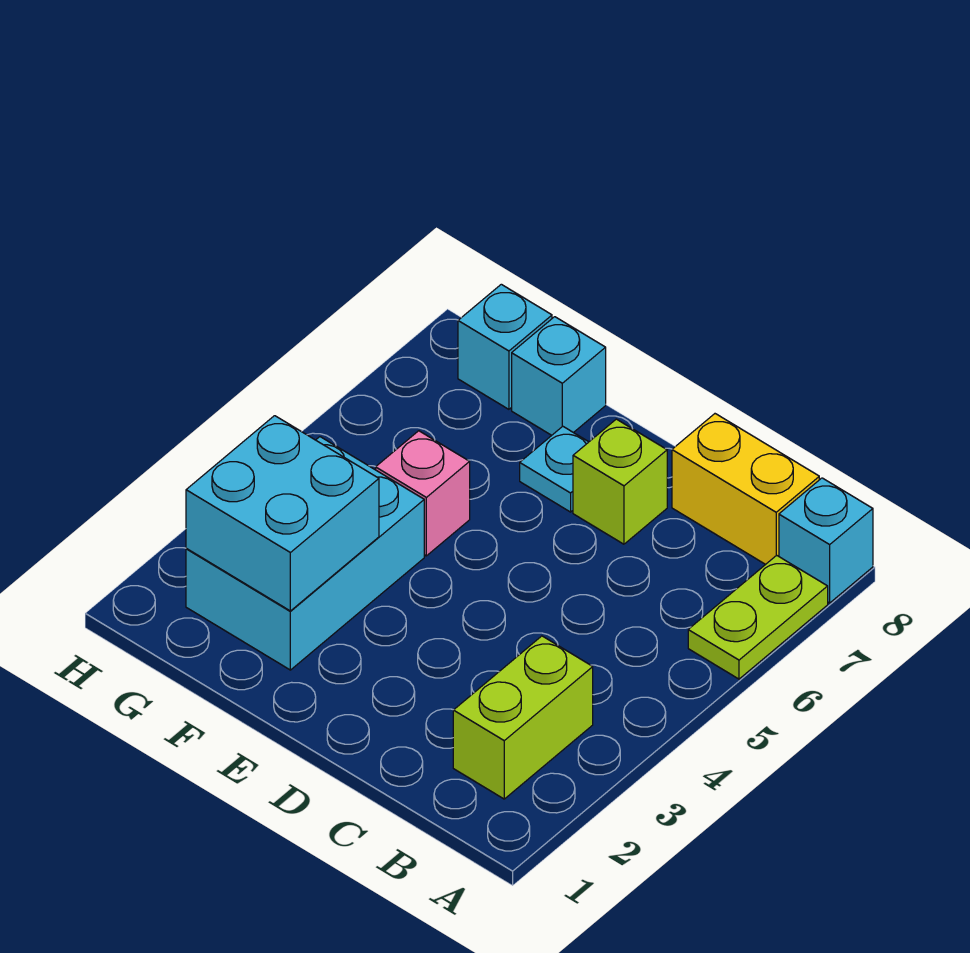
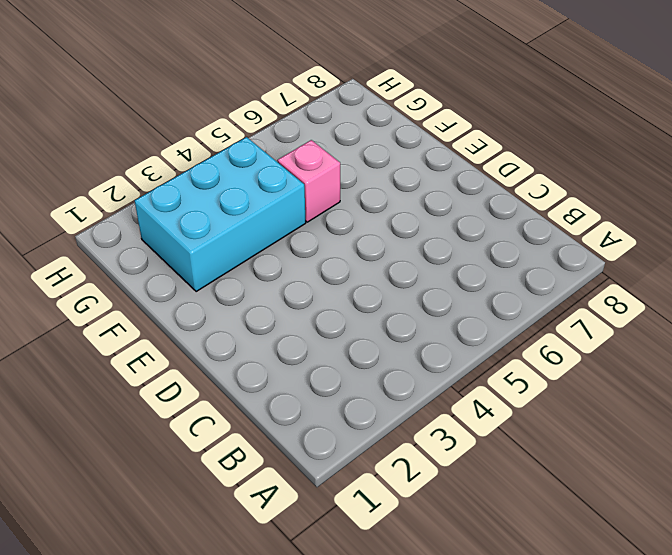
none -> lime plate A6:A7 level 1
none -> cyan brick A8 level 1

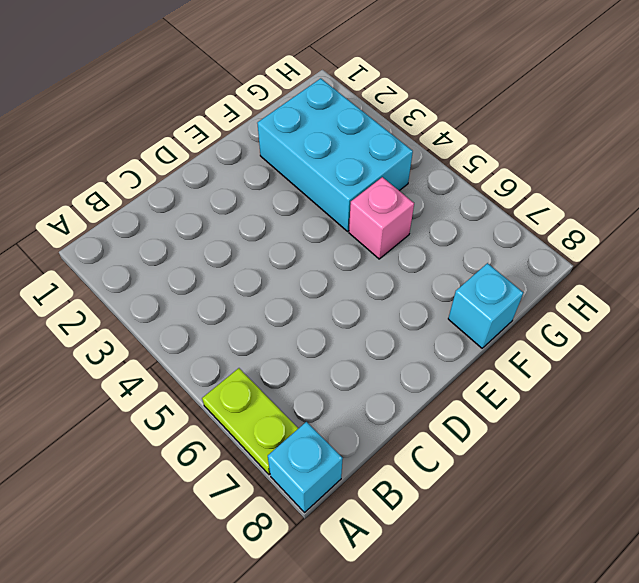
none -> lime brick B2:B3 level 1
none -> yellow brick B8:C8 level 1

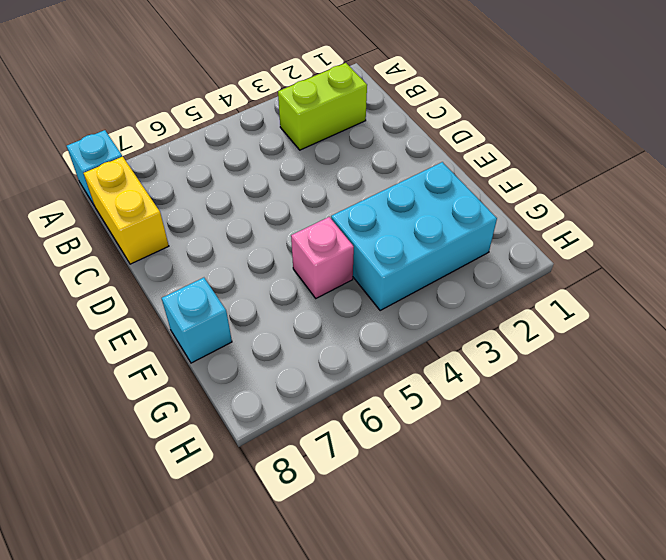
none -> lime plate A6:A7 level 1
none -> lime brick D7 level 1

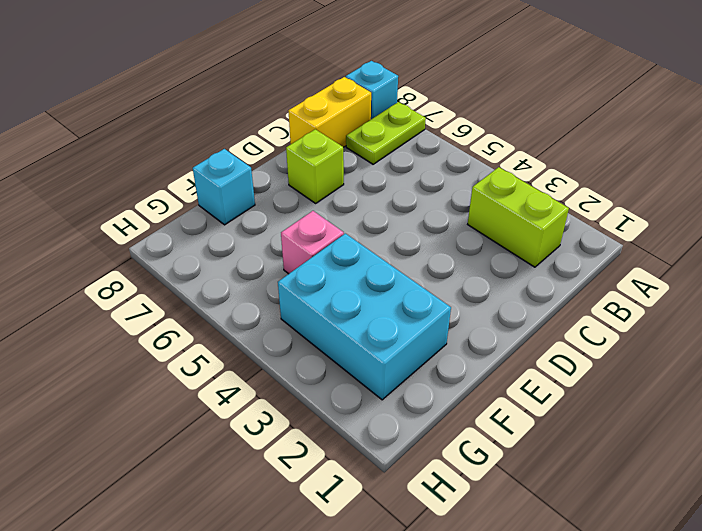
lime plate A7:B7 level 1 -> lime plate A6:A7 level 1
none -> cyan plate E7 level 1
none -> cyan brick G8 level 1

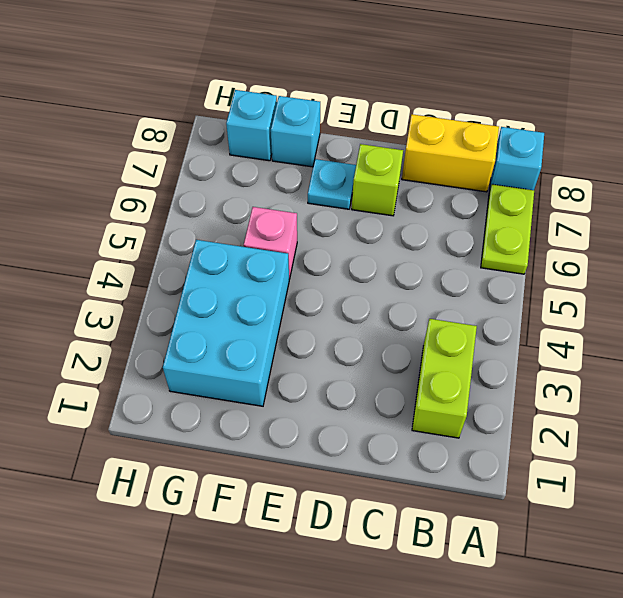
none -> cyan brick F2:G3 level 2

